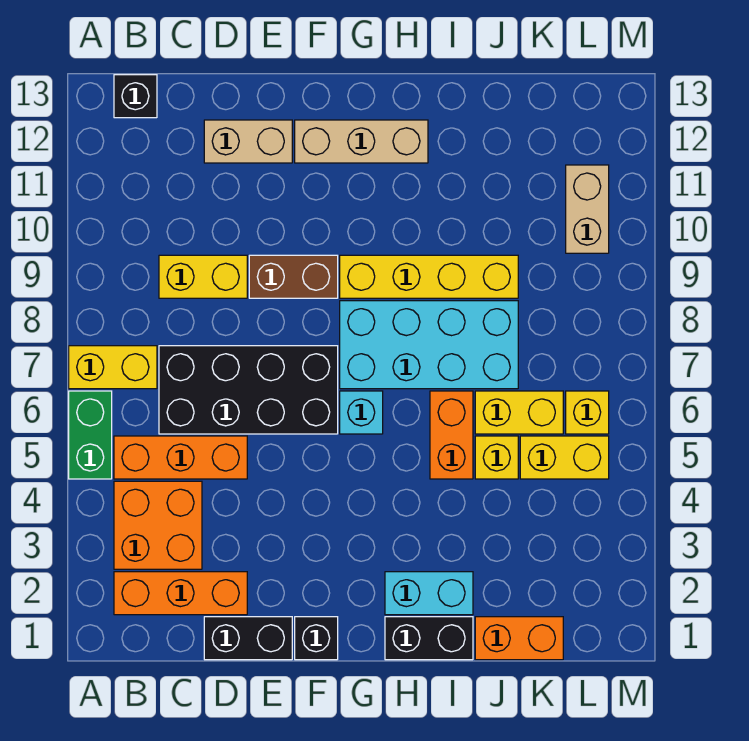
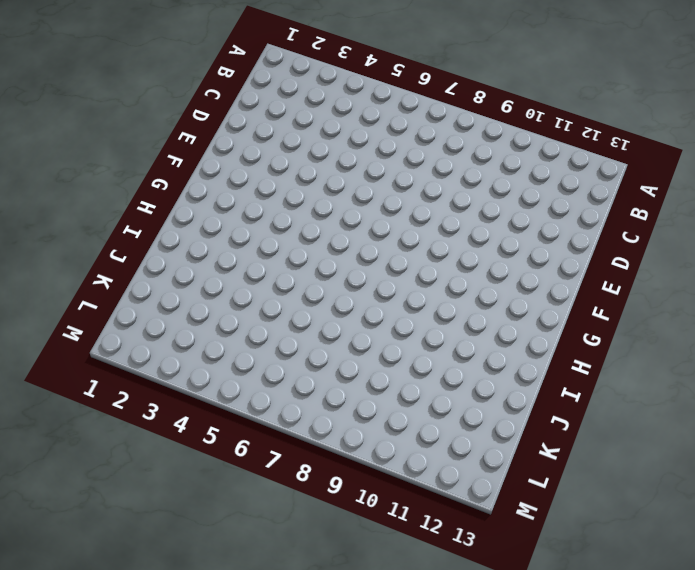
none -> green brick A5:A6 level 1
none -> yellow brick A7:B7 level 1
none -> orange brick B2:D2 level 1

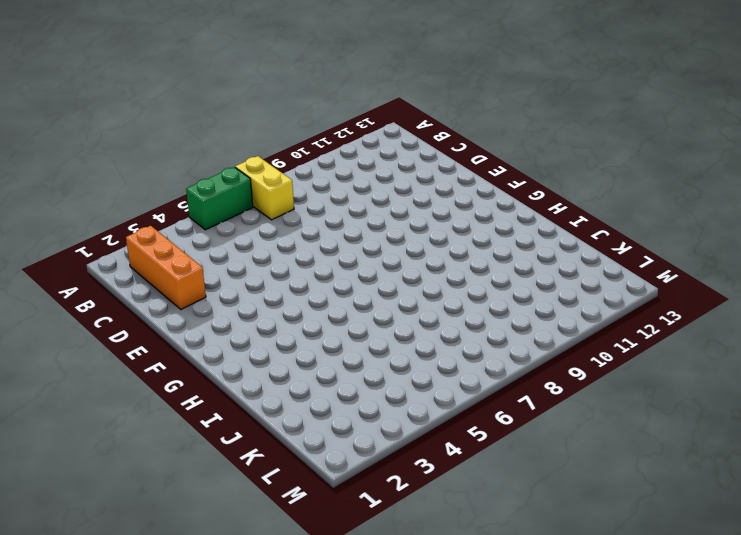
none -> orange brick B3:C4 level 1
none -> orange brick B5:D5 level 1
none -> black brick B13 level 1

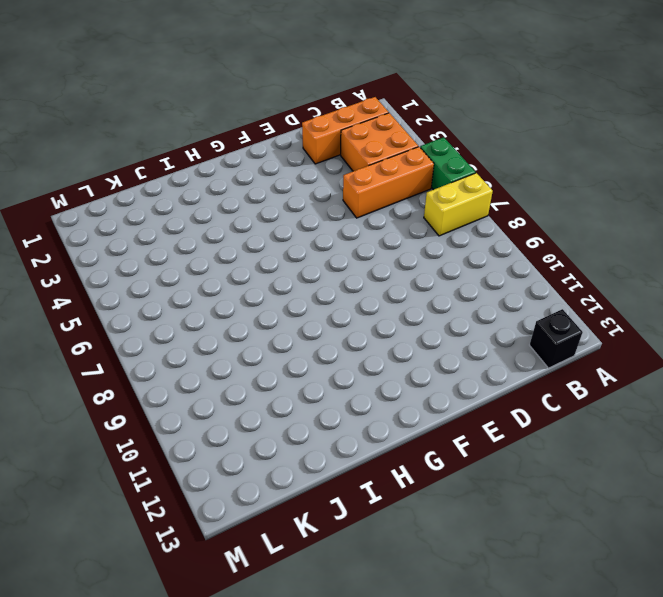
none -> black brick C6:F7 level 1
none -> yellow brick C9:D9 level 1
none -> black brick D1:E1 level 1

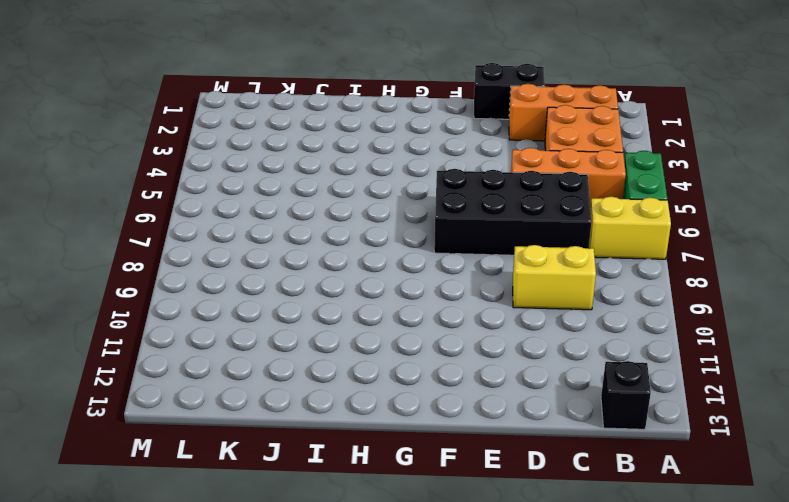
none -> tan brick D12:E12 level 1
none -> brown brick E9:F9 level 1
none -> black brick F1 level 1

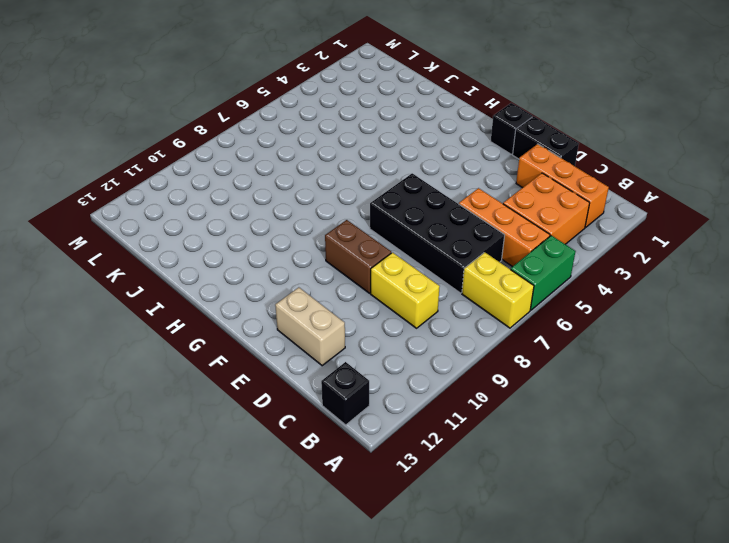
none -> tan brick F12:H12 level 1
none -> cyan brick G6 level 1
none -> cyan brick G7:J8 level 1

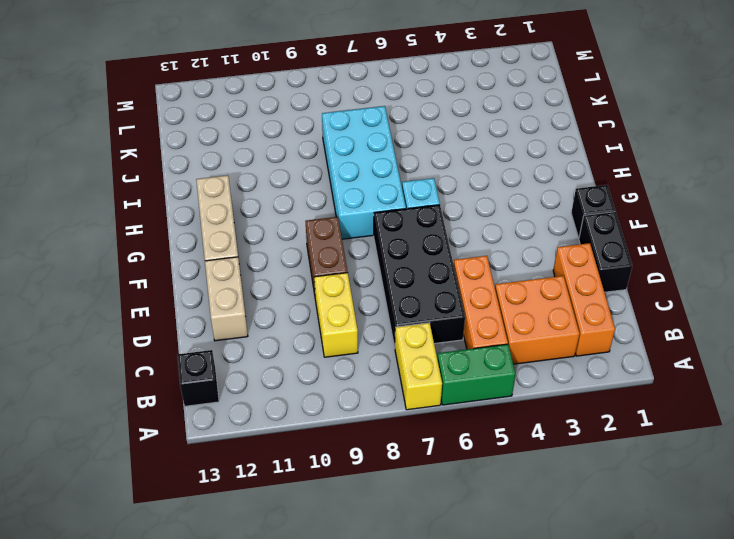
none -> yellow brick G9:J9 level 1
none -> black brick H1:I1 level 1
none -> cyan brick H2:I2 level 1

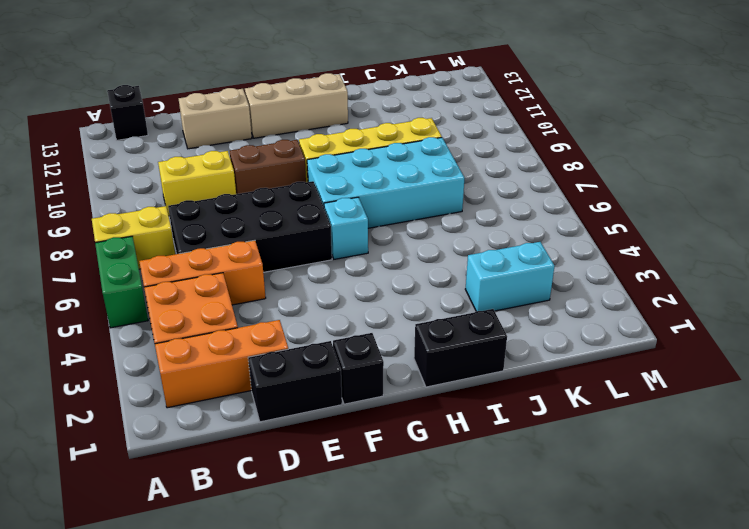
cyan brick J3:K3 level 1 -> cyan brick H2:I2 level 1
none -> orange brick I5:I6 level 1
none -> orange brick J1:K1 level 1
none -> yellow brick J5 level 1

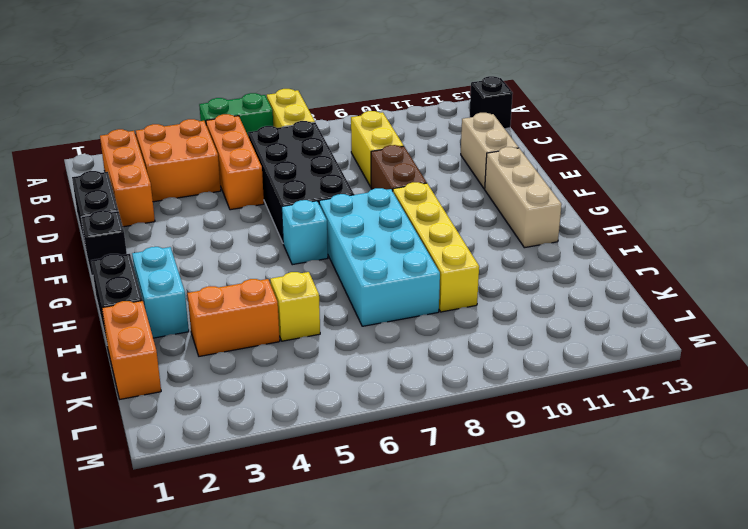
orange brick J3:J4 level 1 -> orange brick I5:I6 level 1
none -> yellow brick J6:K6 level 1
none -> yellow brick K5:L5 level 1
none -> yellow brick L6 level 1

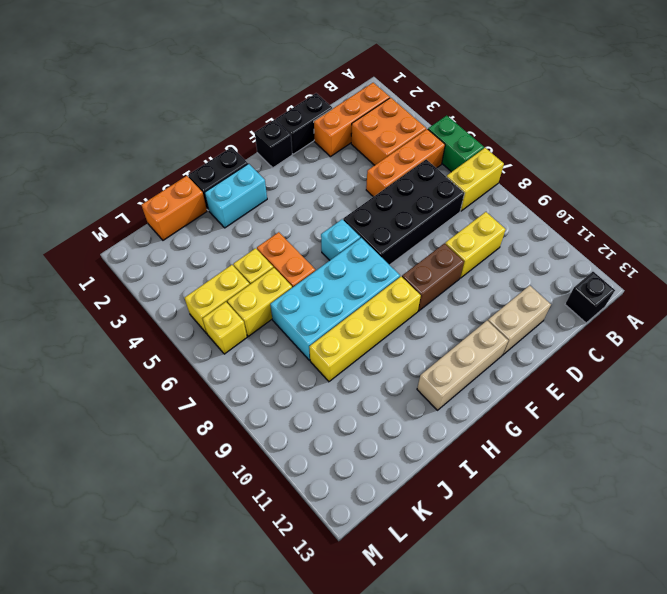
none -> tan brick L10:L11 level 1

